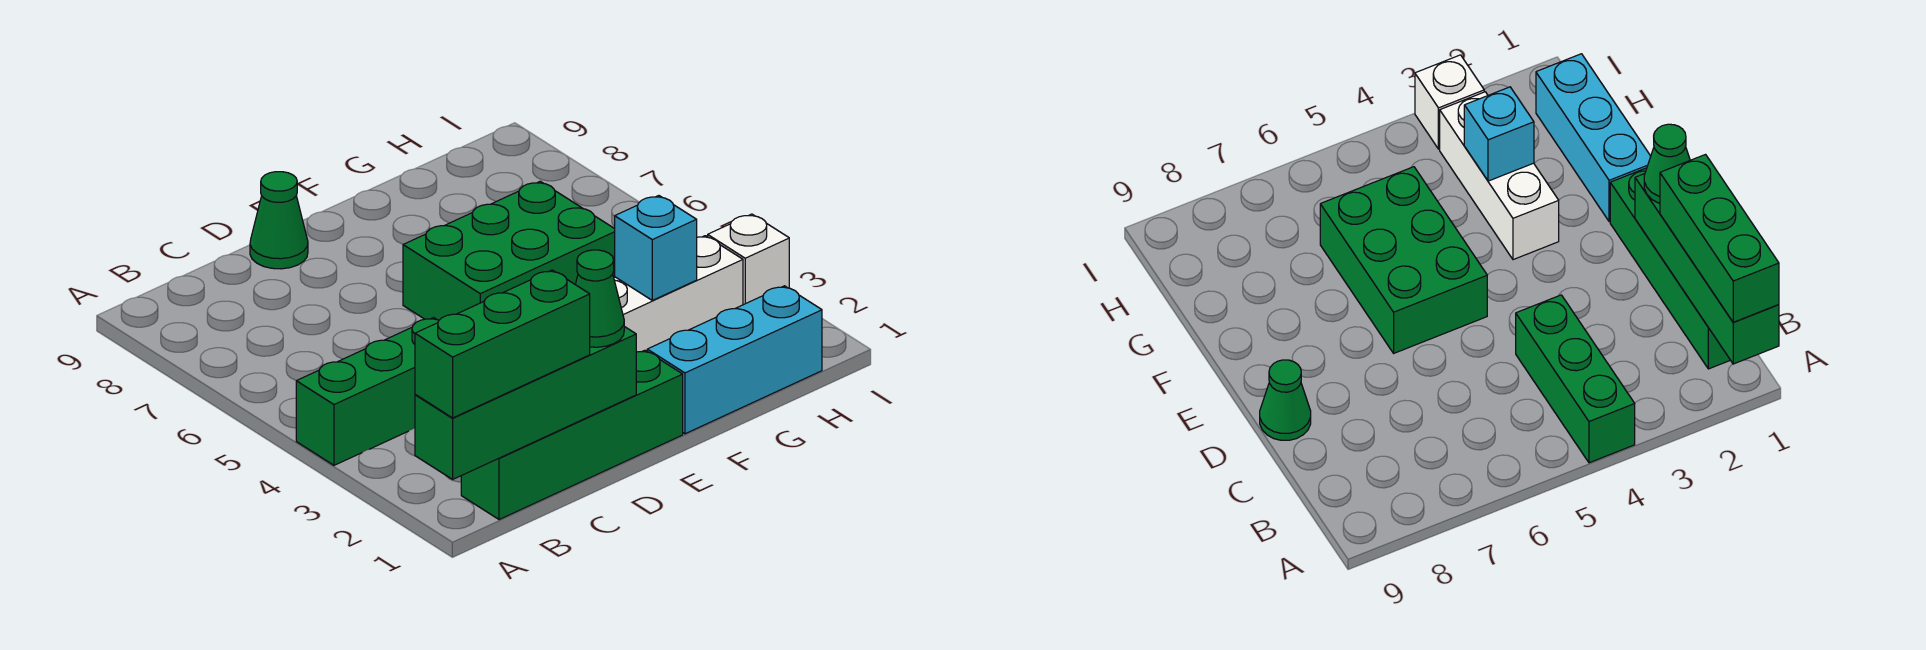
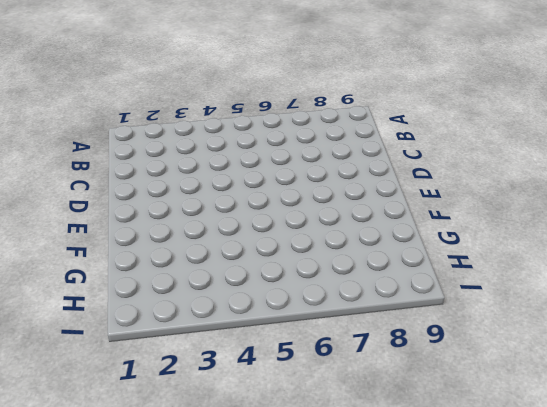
none -> green brick A4:C4 level 1
none -> green brick B1:E1 level 1

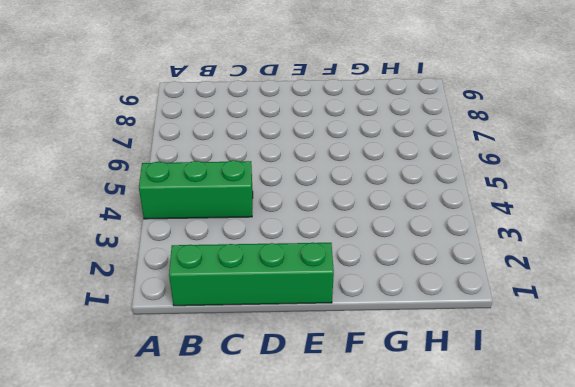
none -> green cone D9 level 1
none -> green brick E5:G6 level 1

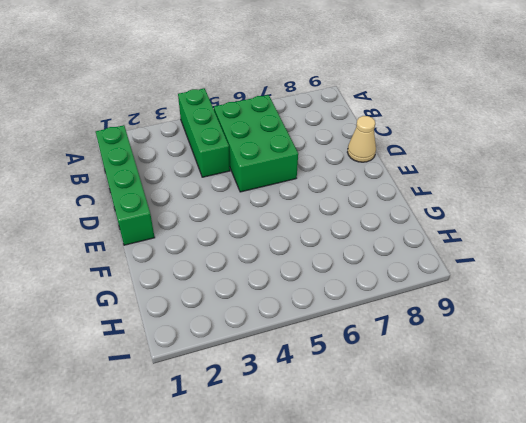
green brick B5:D6 level 1 -> green brick E5:G6 level 1
tan cone D9 level 1 -> green cone D9 level 1
none -> cyan brick F1:H1 level 1
none -> white brick F3:H3 level 1

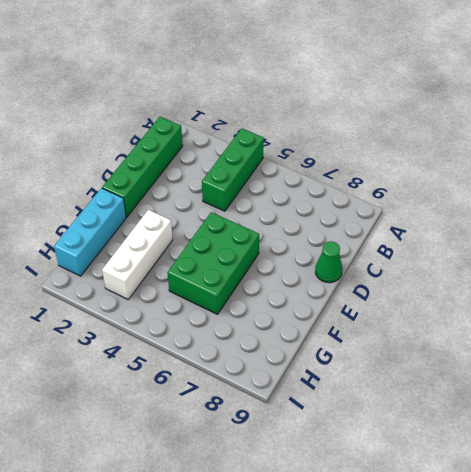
none -> white brick I3 level 1
none -> green brick A1:D1 level 2

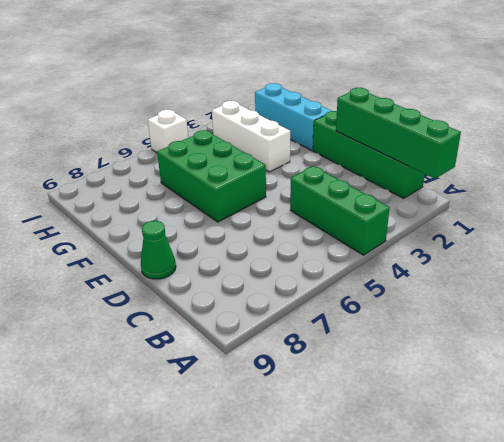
white brick I5 level 1 -> white brick I3 level 1
none -> cyan brick G3 level 2
none -> green brick A1:C1 level 3

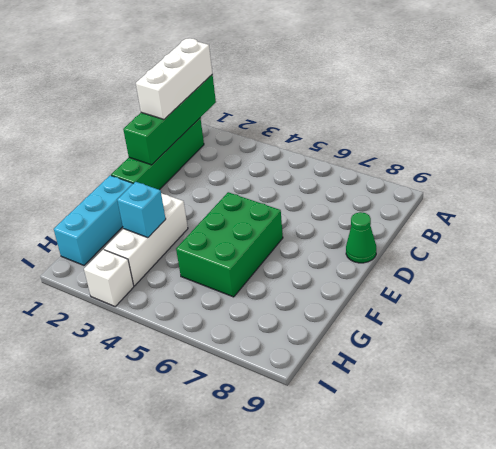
white brick A1:C1 level 3 -> green brick A1:C1 level 3
none -> green brick A4:C4 level 1
none -> green cone D1 level 3

